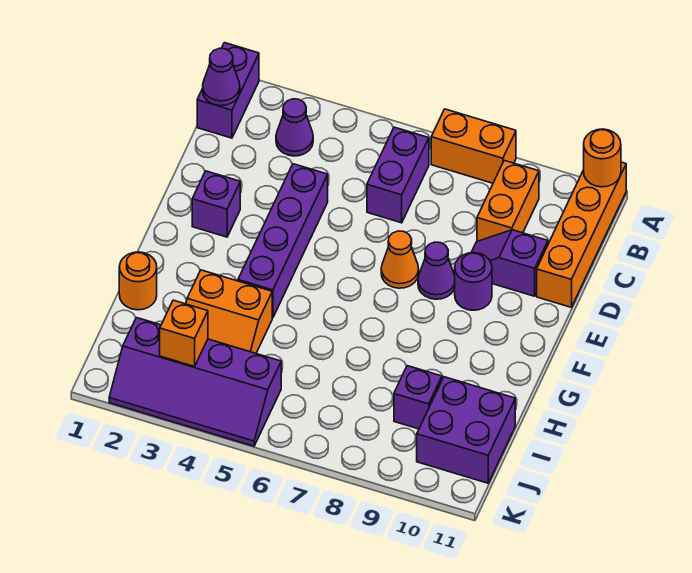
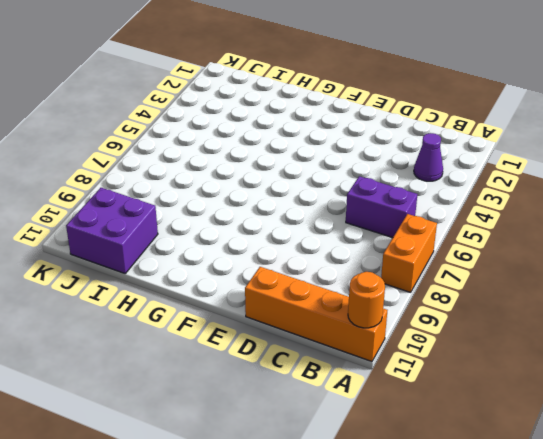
none -> purple brick A1:B1 level 1
none -> orange brick B9:C9 level 1
none -> purple brick D4:G4 level 1

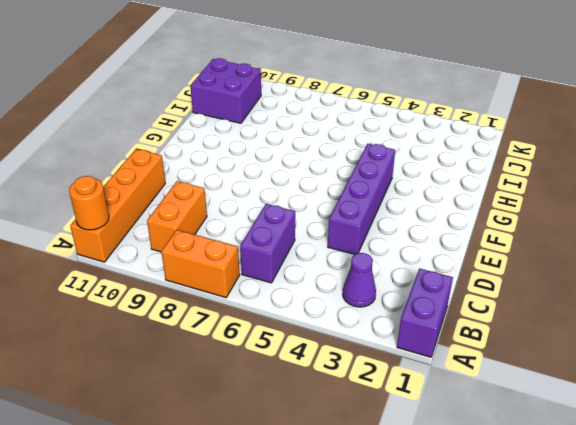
none -> purple slope D9:D10 level 1 top 10
none -> purple brick E2 level 1
none -> orange cone E7 level 1

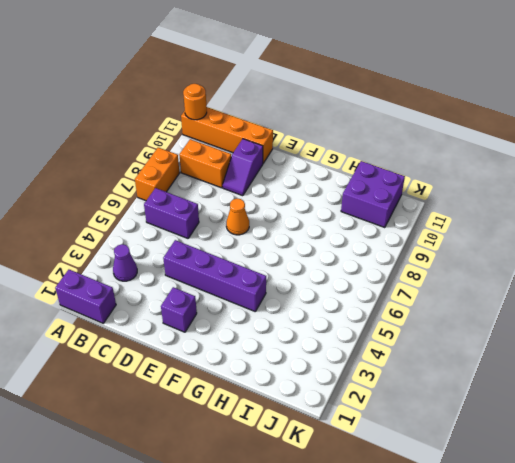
none -> purple cone E8 level 1
none -> purple round brick E9 level 1
none -> orange round brick H1 level 1

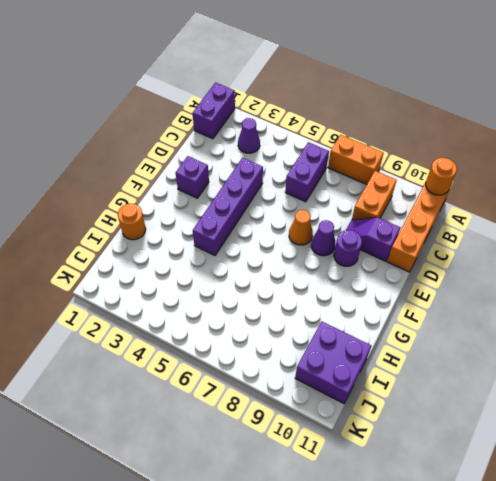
none -> orange slope H3:I4 level 1 top H
none -> purple brick I9 level 1
none -> purple slope J2:K5 level 1 top J

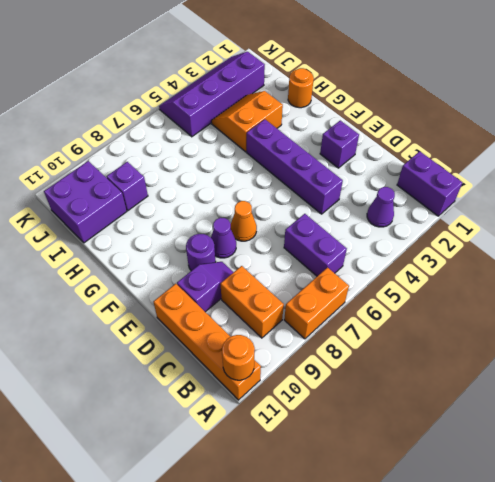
none -> purple cone B1 level 2
none -> orange brick J3 level 2

